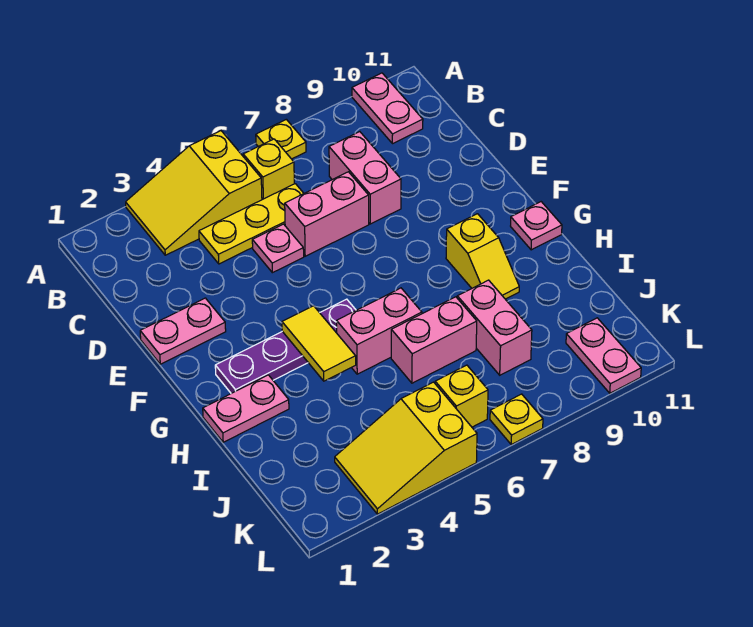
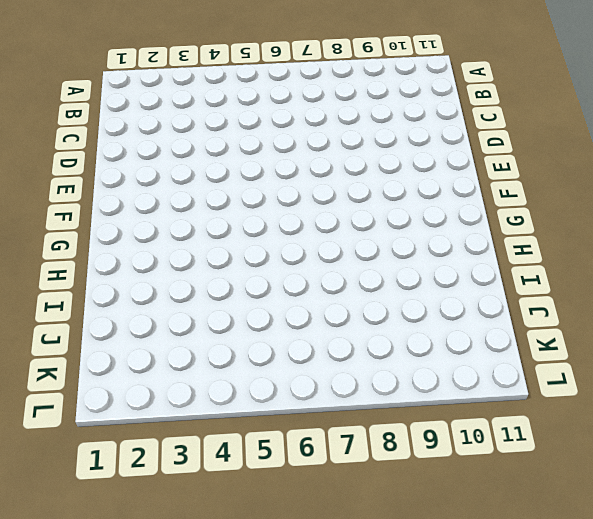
none -> yellow slope A3:B5 level 1 top 5
none -> yellow plate A7 level 1
none -> pink plate A10:B10 level 1

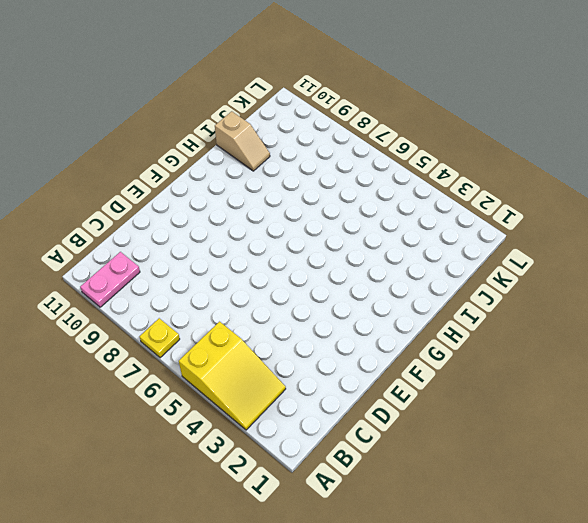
tan slope I10:I11 level 1 top 11 -> none
none -> yellow brick B6 level 1
none -> yellow plate C4:C6 level 1
none -> pink brick C8:D8 level 1

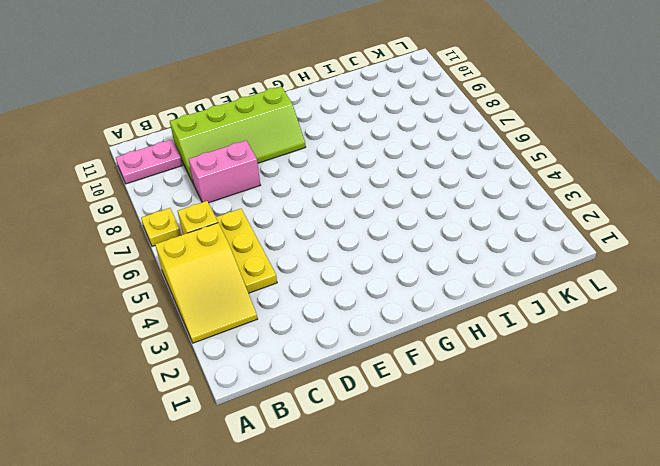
lime slope C9:F10 level 1 top 10 -> none
none -> pink plate D5 level 1
none -> pink brick D6:D7 level 1
none -> pink plate E1:E2 level 1

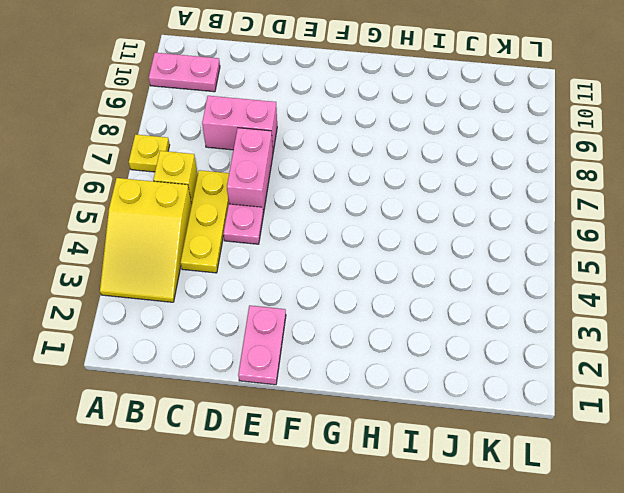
none -> purple plate G2:G5 level 1
none -> yellow slope G9:H9 level 1 top G
none -> pink plate G11 level 1

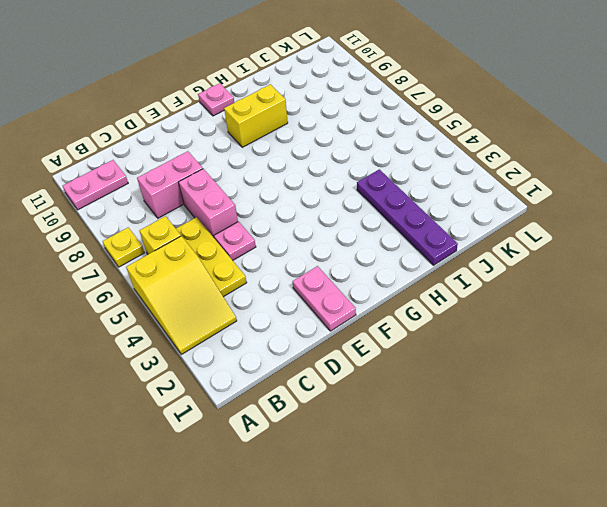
yellow brick G9:H9 level 1 -> yellow slope G9:H9 level 1 top G
purple plate I1:I4 level 1 -> purple plate G2:G5 level 1
none -> pink plate H1:H2 level 1
none -> pink brick H5:H6 level 1
none -> pink brick I6:I7 level 1

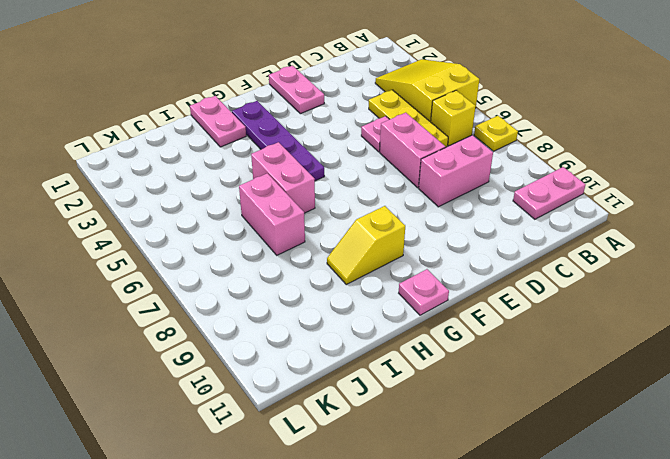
none -> pink brick I8:J8 level 1
none -> yellow slope K3:L5 level 1 top 5
none -> yellow brick K6 level 1

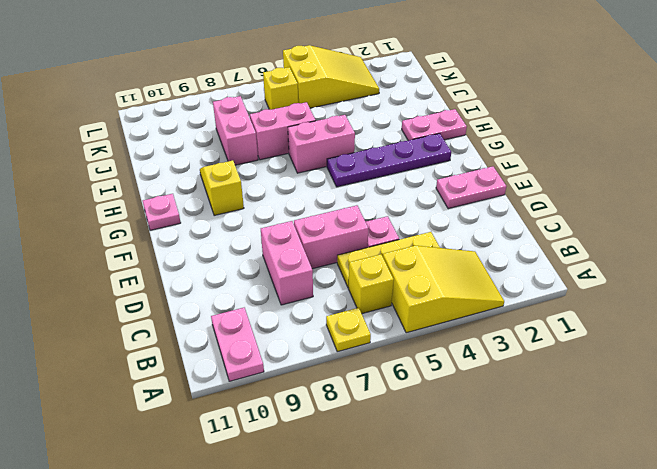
none -> pink plate K10:L10 level 1
none -> yellow plate L7 level 1
none -> yellow tile G4:H4 level 2

